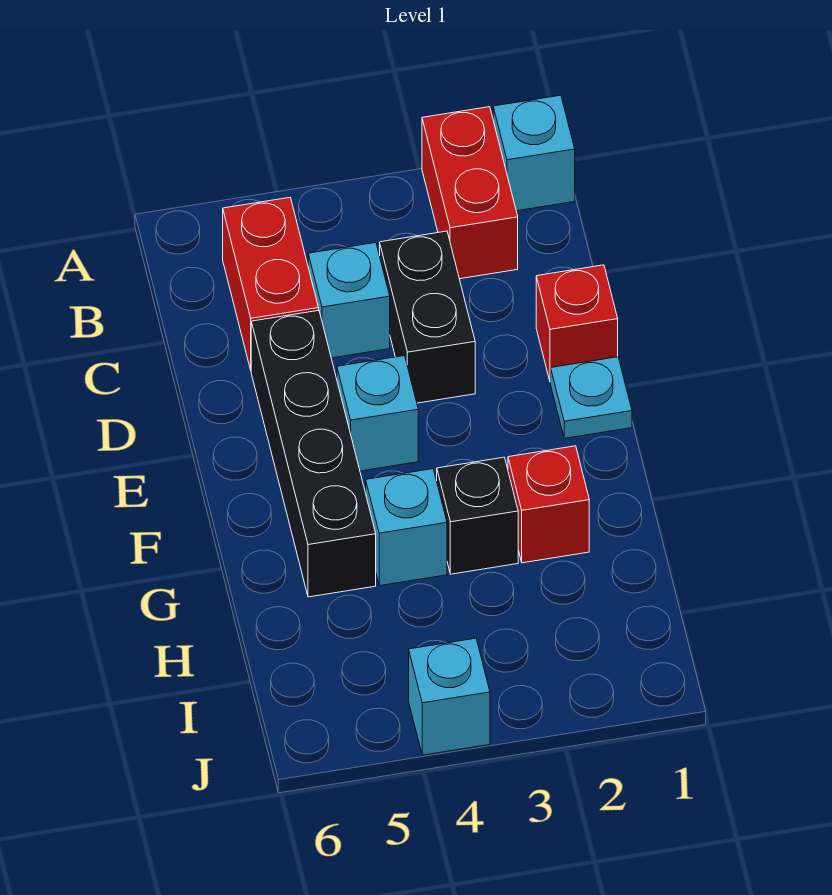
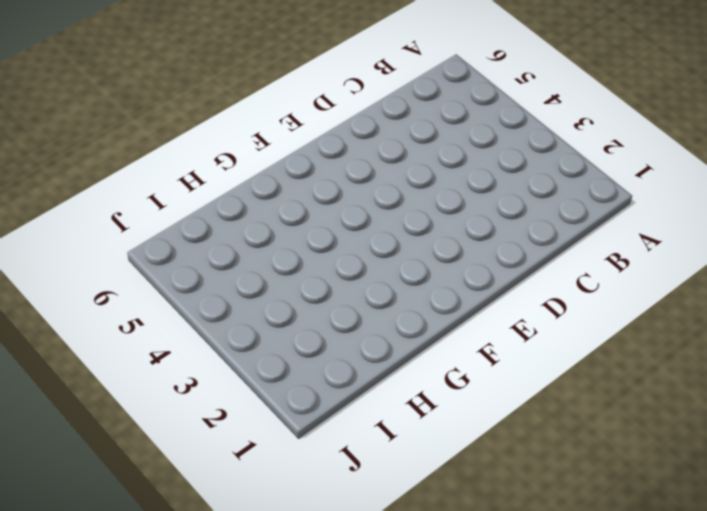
none -> cyan brick A1 level 1
none -> red brick A2:B2 level 1
none -> red brick B5:C5 level 1

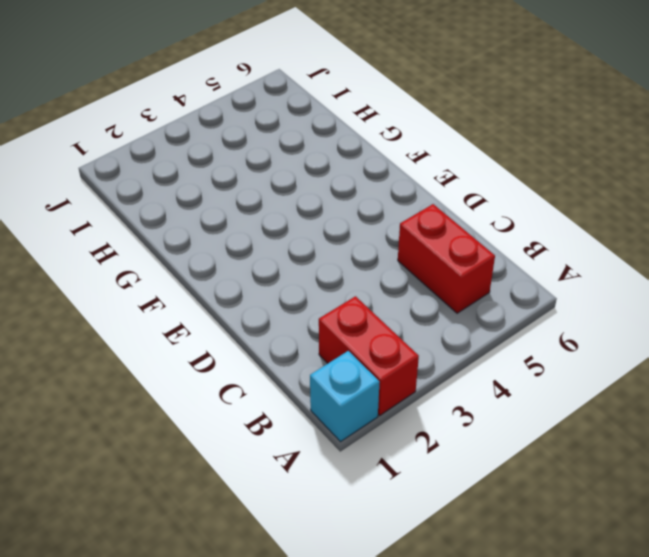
none -> black brick C3:D3 level 1
none -> cyan brick C4 level 1
none -> red brick D1 level 1

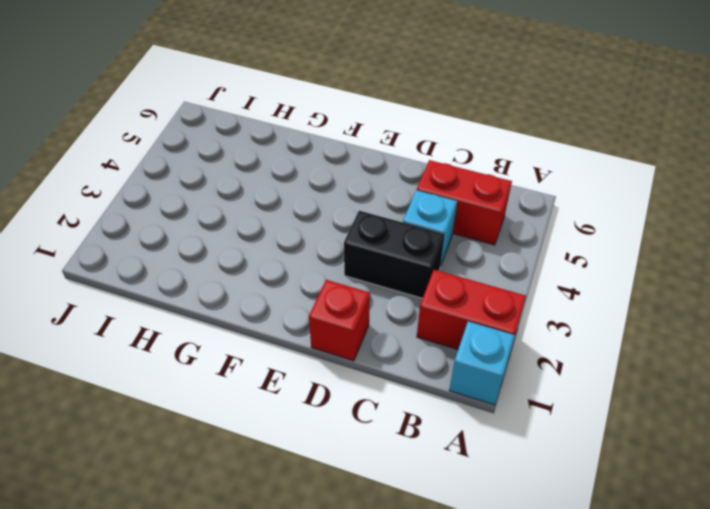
none -> black brick D5:G5 level 1
none -> cyan plate E1 level 1
none -> cyan brick E4 level 1

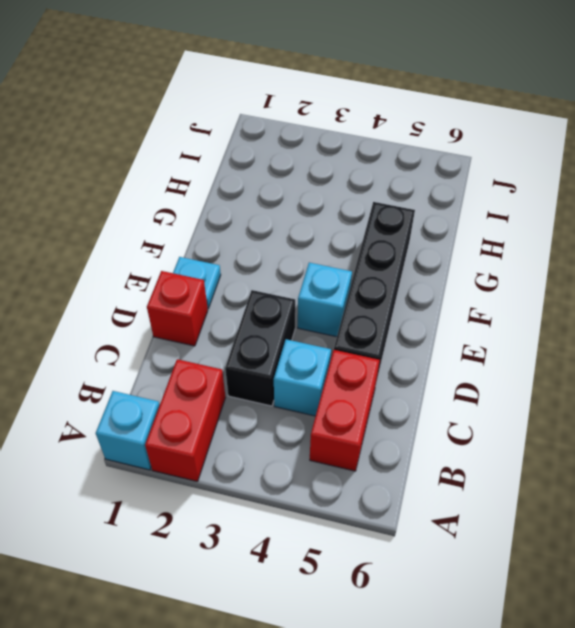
none -> red brick G2 level 1
none -> black brick G3 level 1
none -> cyan brick G4 level 1

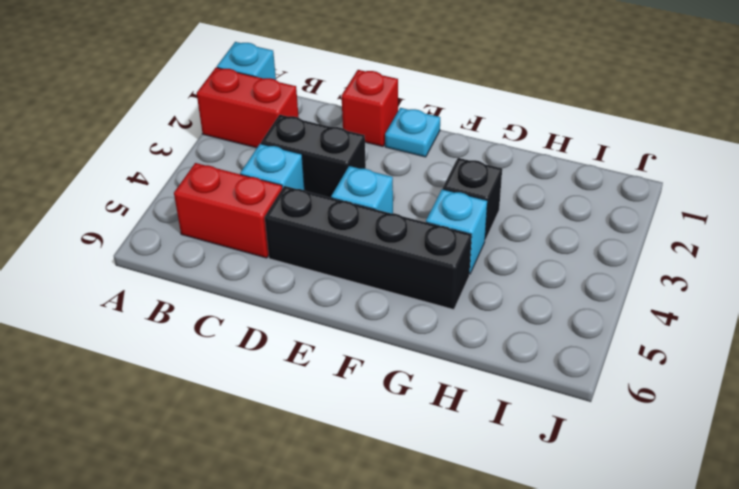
none -> red brick G2 level 1
none -> cyan brick J4 level 1

